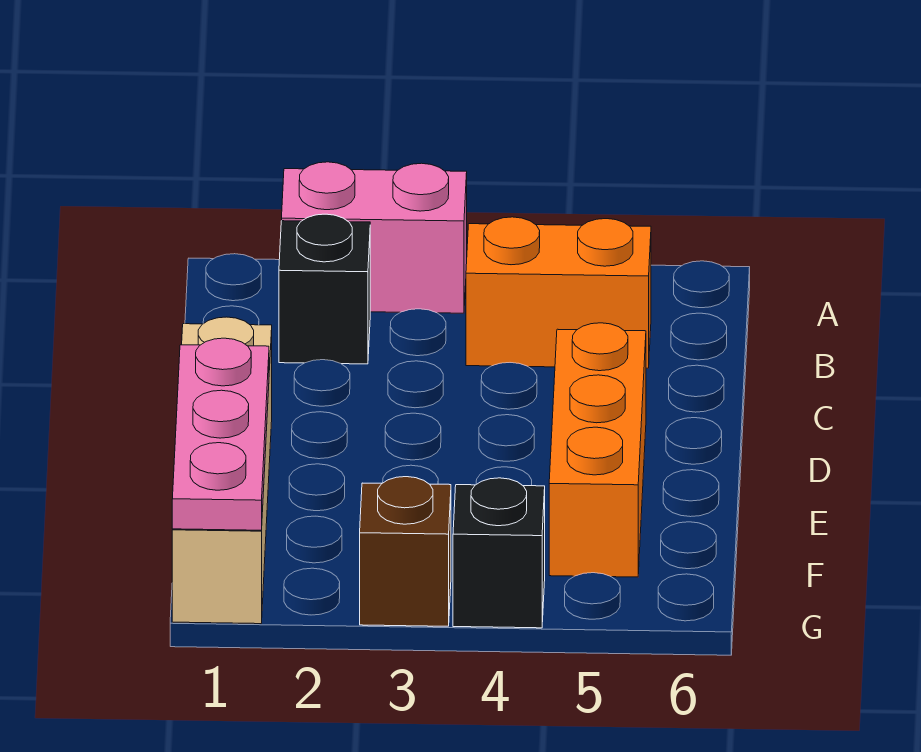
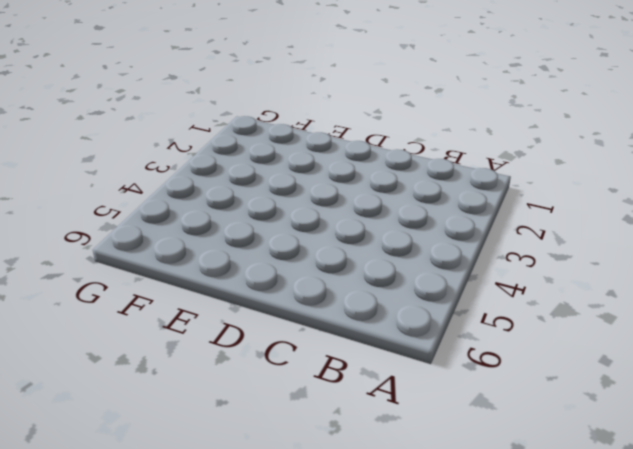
none -> pink brick A2:A3 level 1
none -> black brick B2 level 1

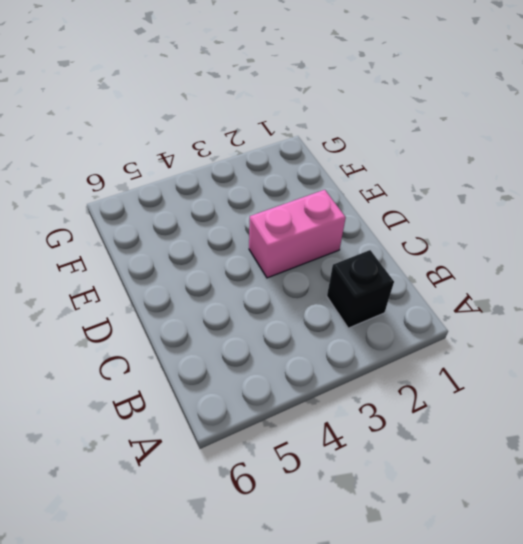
pink brick D2:D3 level 1 -> pink brick A2:A3 level 1
none -> orange brick B4:B5 level 1
none -> tan brick D1:G1 level 1

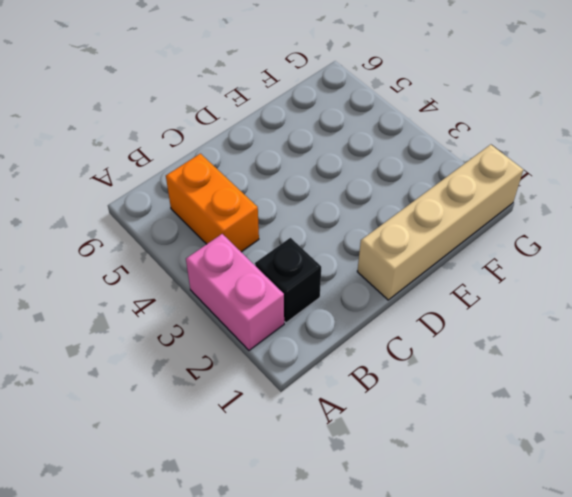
none -> orange brick D5:F5 level 1
none -> brown brick G3 level 1

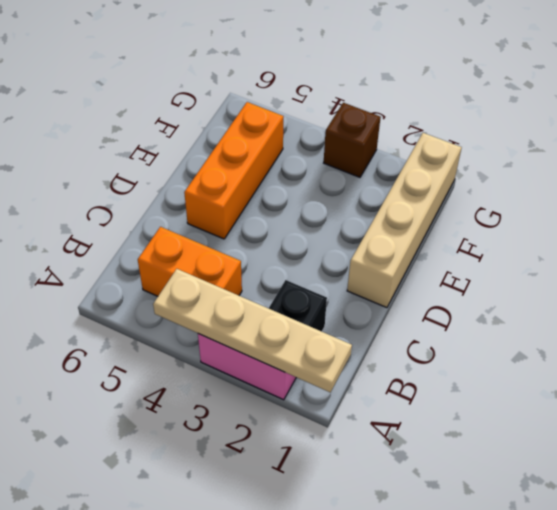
tan plate A1:A4 level 2 -> none
none -> black brick G4 level 1
none -> pink plate E1:G1 level 2

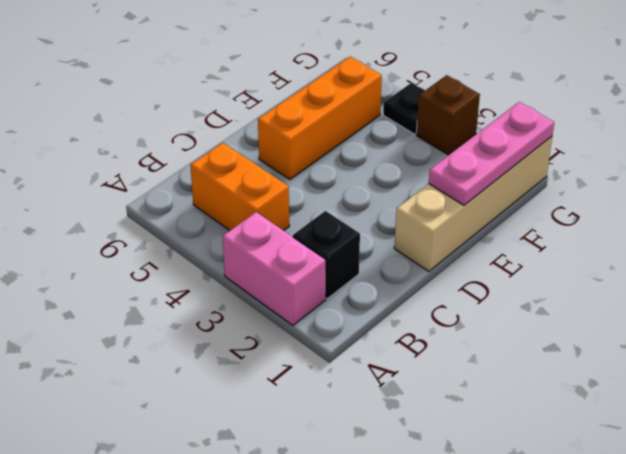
black plate G4 level 1 -> black brick G4 level 1

